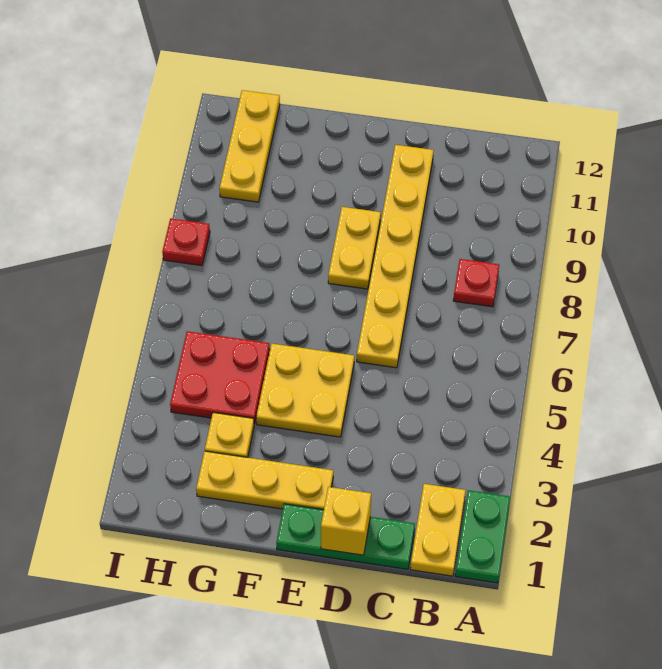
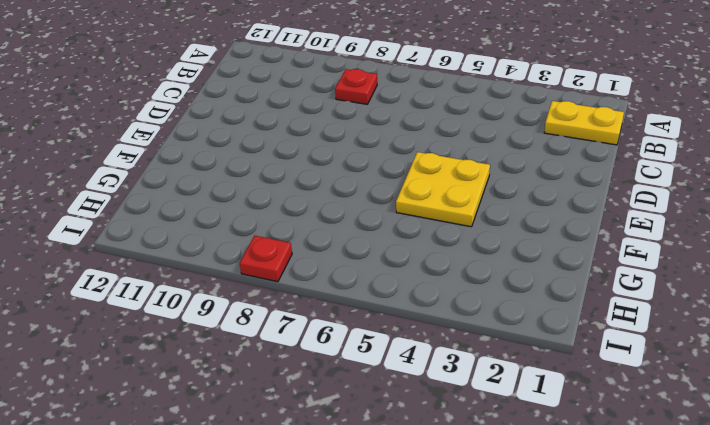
none -> green plate A1:A2 level 1
none -> green plate C1:E1 level 1
none -> yellow plate D6:D11 level 1

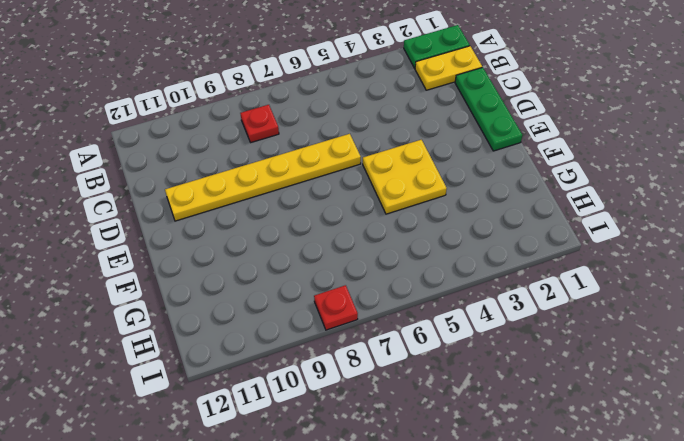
none -> yellow plate E2:G2 level 1
none -> yellow plate E8:E9 level 1
none -> yellow plate G3 level 1

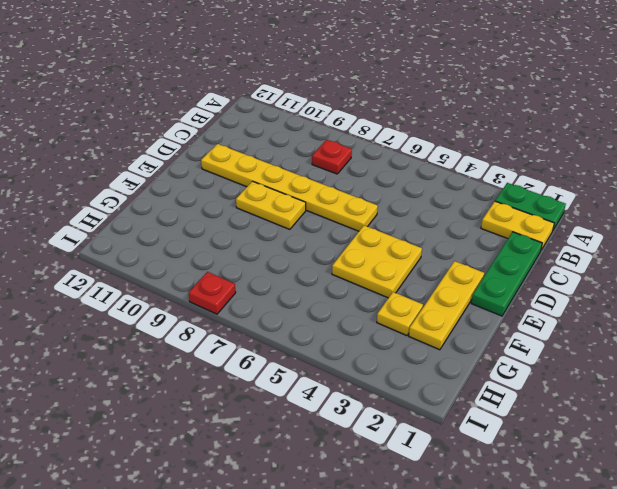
none -> red plate G4:H5 level 1
none -> yellow plate H10:H12 level 1
none -> yellow brick D1 level 2

